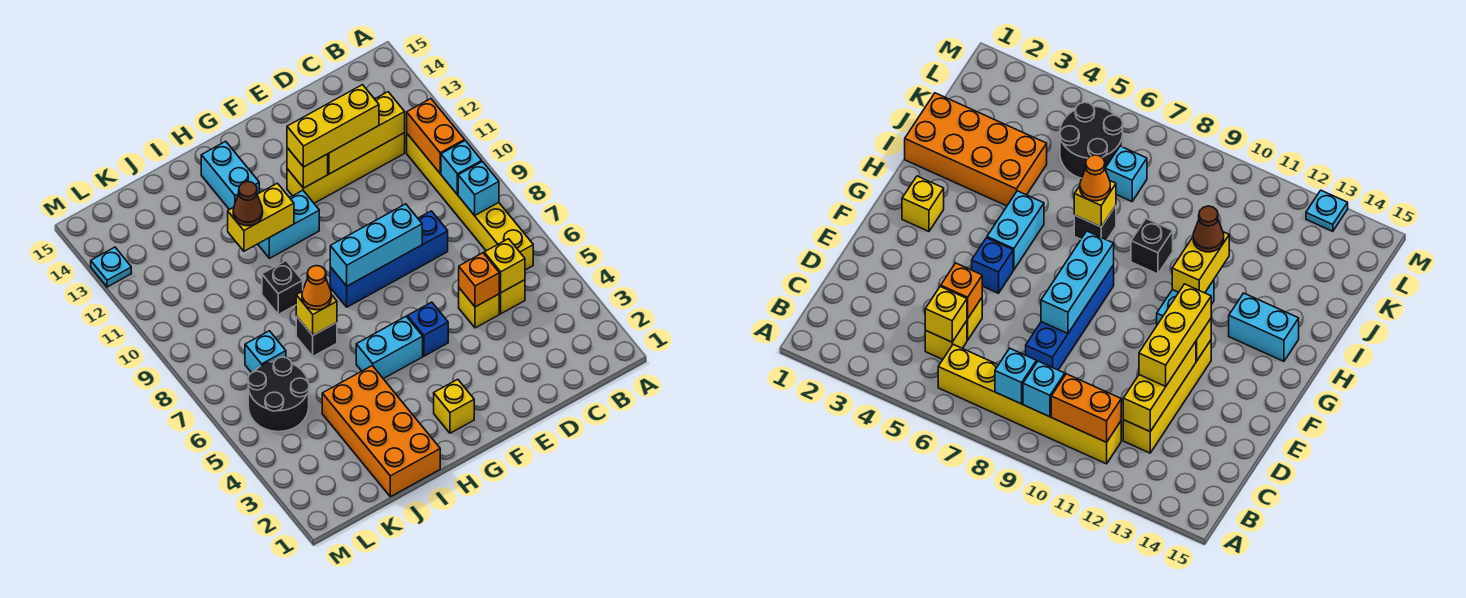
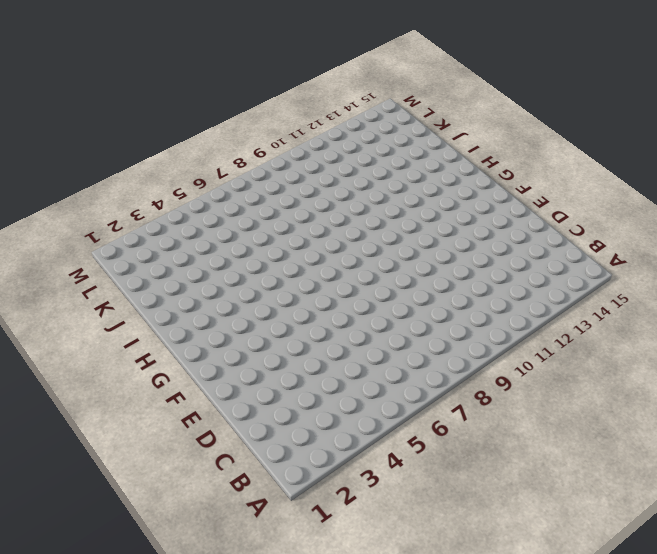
none -> yellow brick B6:B11 level 1
none -> yellow brick C5 level 1
none -> yellow brick C12:F12 level 1

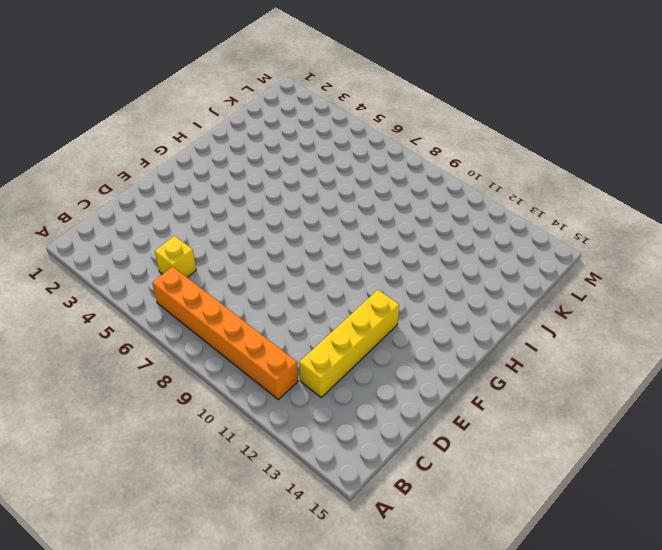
orange brick B6:B11 level 1 -> yellow brick B6:B11 level 1
none -> yellow brick D5 level 1
none -> blue brick D8:G8 level 1
none -> blue brick F5 level 1

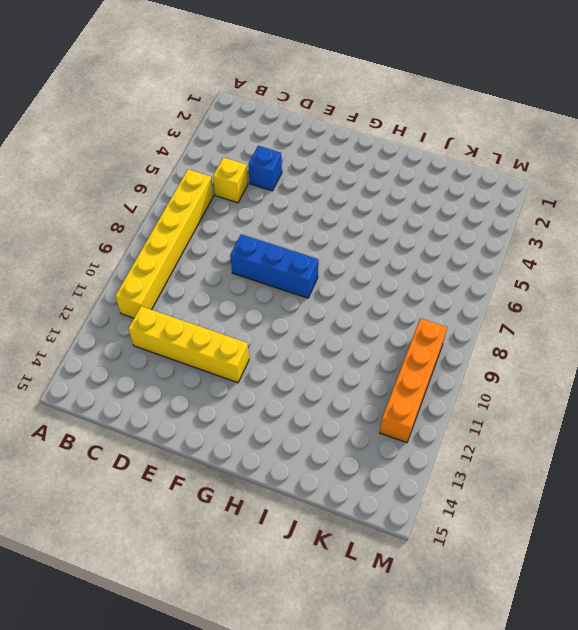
blue brick D4 level 1 -> blue brick F5 level 1
blue brick E8:G8 level 1 -> blue brick D8:G8 level 1
orange brick L9:L12 level 1 -> none
none -> yellow brick D5 level 1
none -> yellow brick G2 level 1
none -> cyan brick G5:H5 level 1

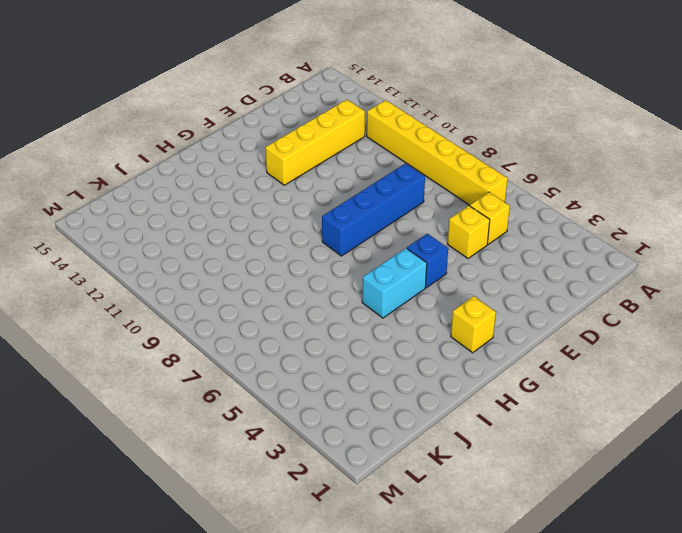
none -> cyan brick G11:H11 level 1
none -> cyan brick H13:H14 level 1
none -> orange brick I1:J4 level 1

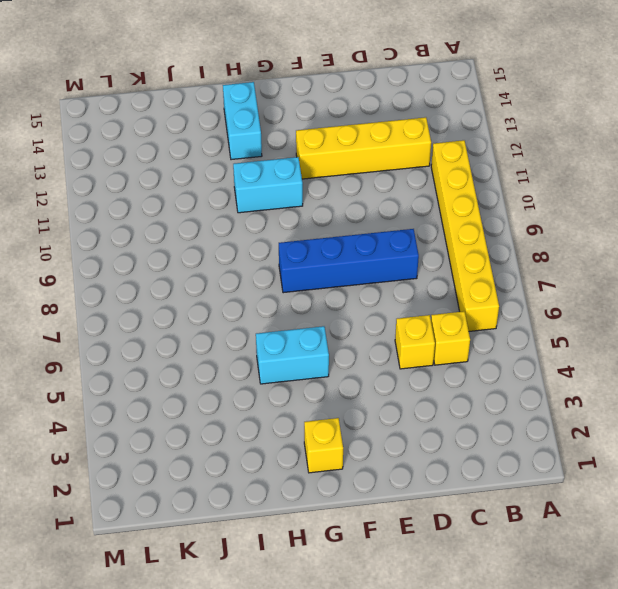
none -> blue brick F5 level 1
none -> orange brick I1:J4 level 1
none -> black brick I7 level 1

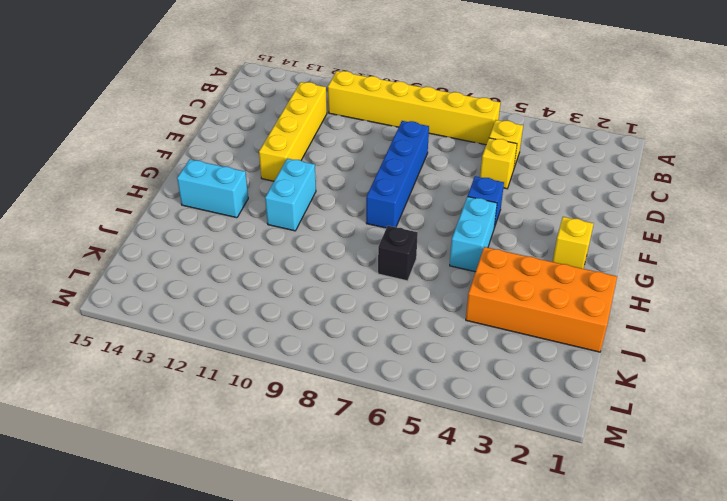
none -> black brick I9 level 1
none -> black round brick K5:L6 level 1
none -> cyan brick K7 level 1

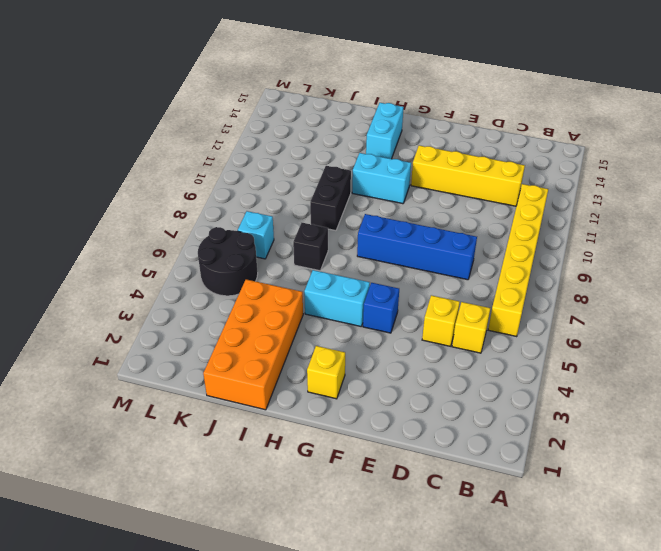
black brick I9:I10 level 1 -> black brick I9 level 1
none -> cyan plate M13 level 1
none -> cyan brick B8 level 2
none -> cyan brick B9 level 2

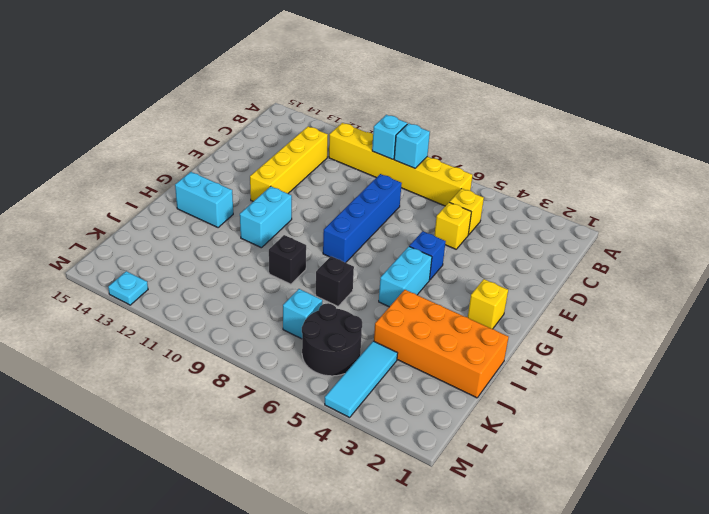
cyan tile K4:M4 level 1 -> none
none -> orange brick B10:B11 level 2
none -> yellow brick C5 level 2
none -> yellow brick C12:E12 level 2

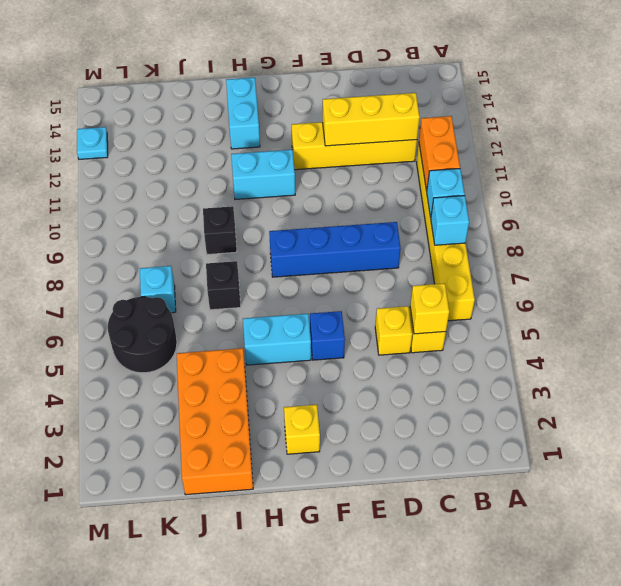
none -> orange brick D5 level 2
none -> cyan brick E8:G8 level 2
none -> yellow brick F12 level 2

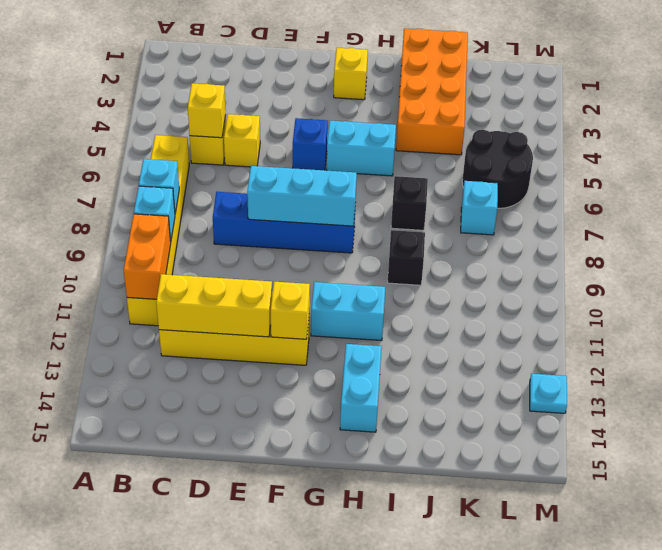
none -> orange brick D5 level 2
none -> yellow brick H11:I11 level 2
none -> yellow brick I7 level 2

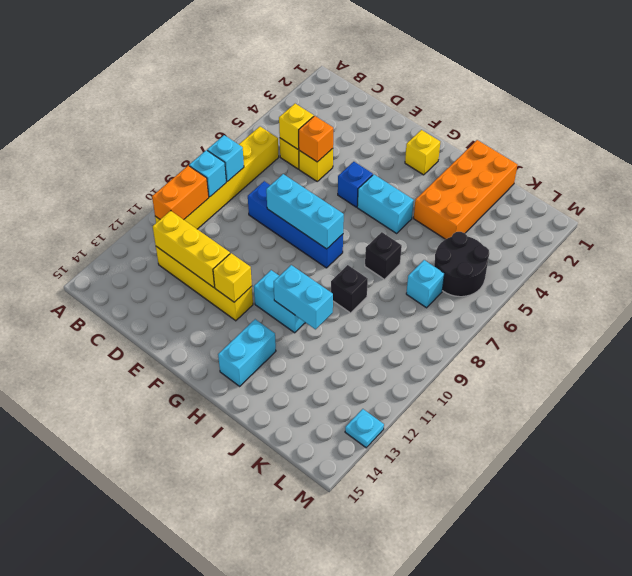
cyan brick H11:I11 level 2 -> yellow brick H11:I11 level 2
none -> yellow brick I7 level 2
none -> yellow brick D12:F12 level 3
none -> orange cone I7 level 3

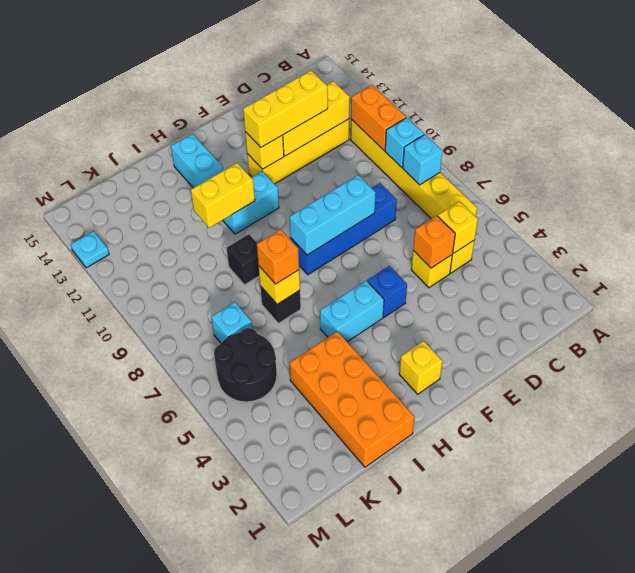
orange brick I7 level 3 -> orange cone I7 level 3
none -> brown cone I11 level 3

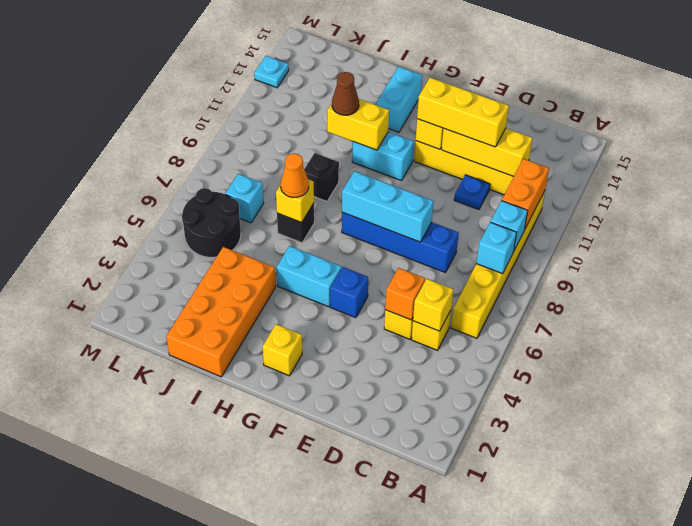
blue plate D11 level 1 -> none

